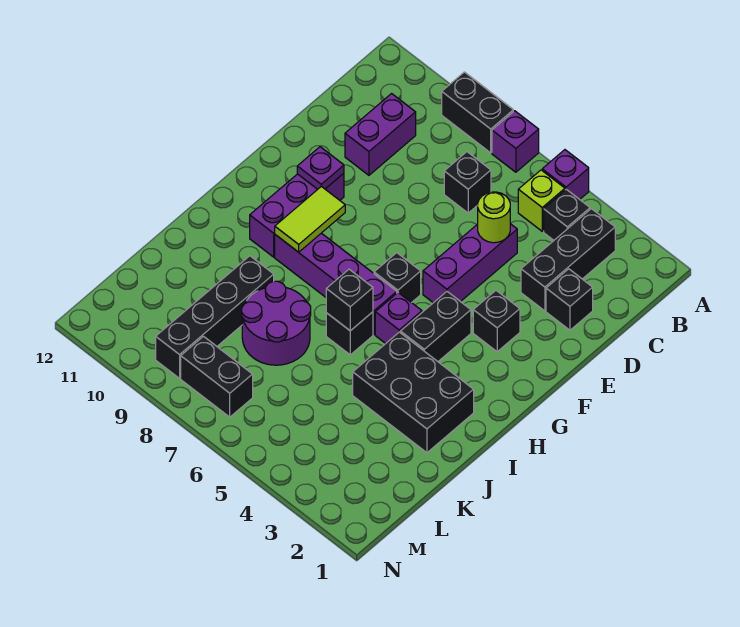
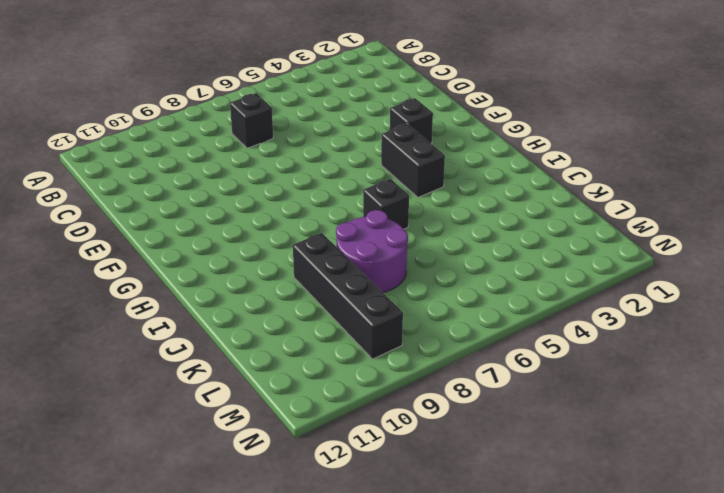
none -> purple brick A5 level 1
none -> purple brick A7 level 1
none -> black brick A8:A9 level 1

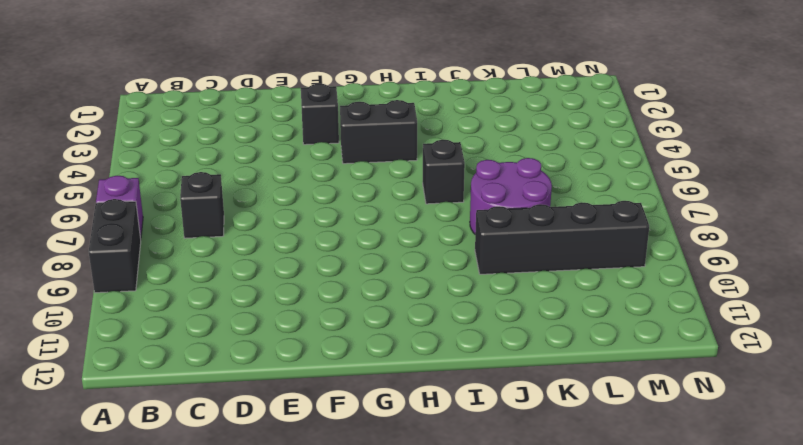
none -> purple brick A5 level 1
none -> black brick B3:D3 level 1
none -> black brick B4 level 1

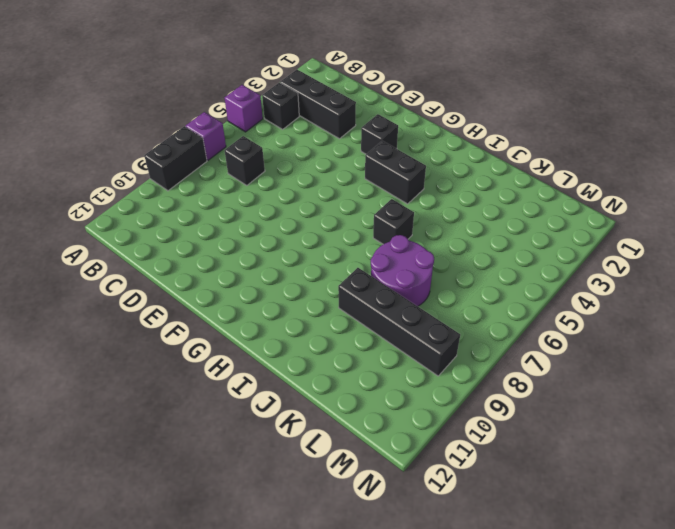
none -> lime brick B5 level 1
none -> purple brick C10:D10 level 1
none -> black brick D2 level 1

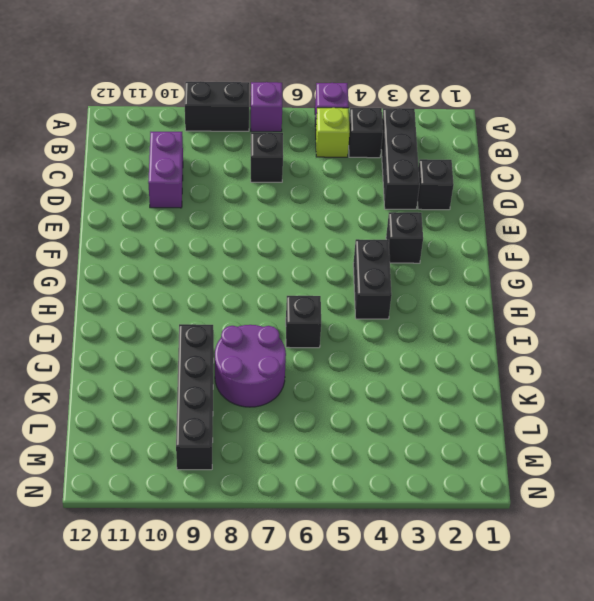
none -> purple brick D5:F5 level 1
none -> purple brick F10:H10 level 1
none -> black brick G6 level 1

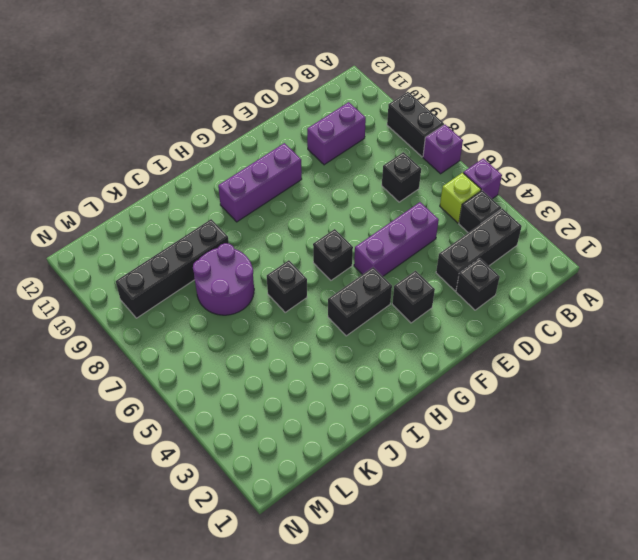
none -> purple brick H5 level 1
none -> purple brick H6:H9 level 1
none -> black brick I2:J4 level 1

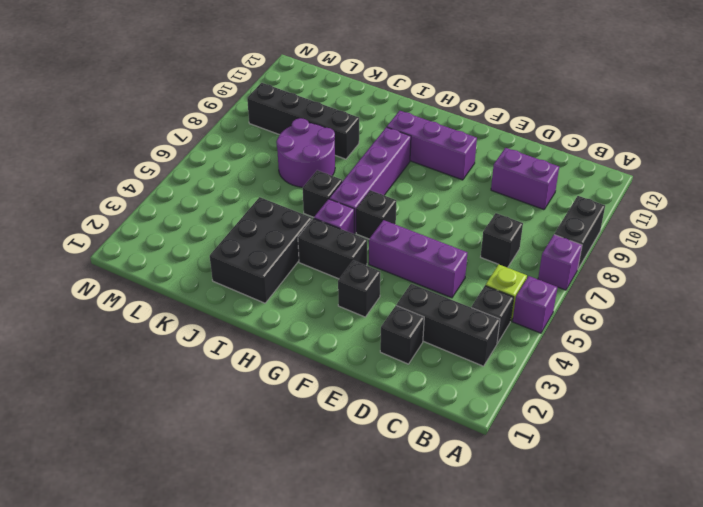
none -> black brick M7:M8 level 1
none -> lime round brick D5 level 2
none -> purple plate F10 level 2

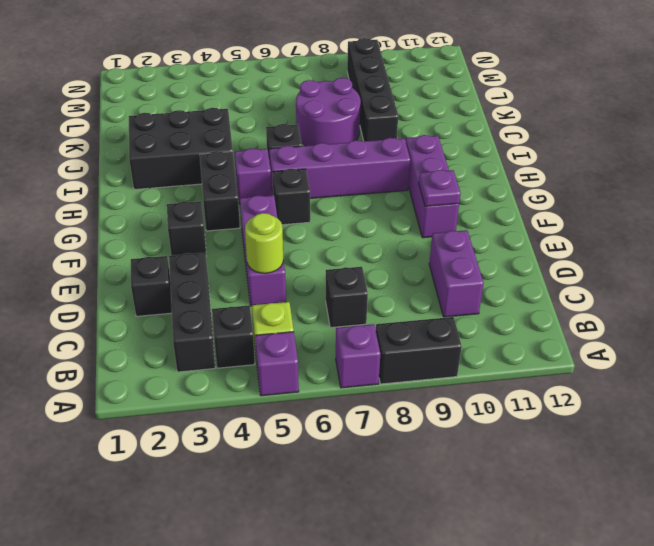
none -> black brick M7:M8 level 1
none -> lime tile G9:H9 level 2
none -> black brick I6 level 2

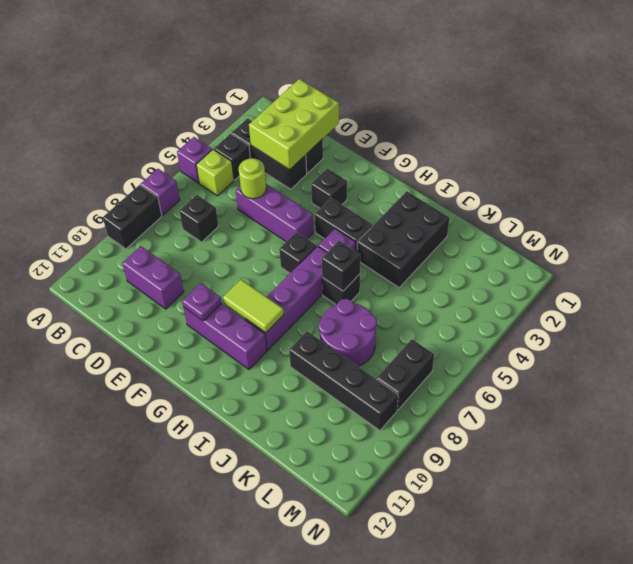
lime brick C1:D3 level 2 -> none

